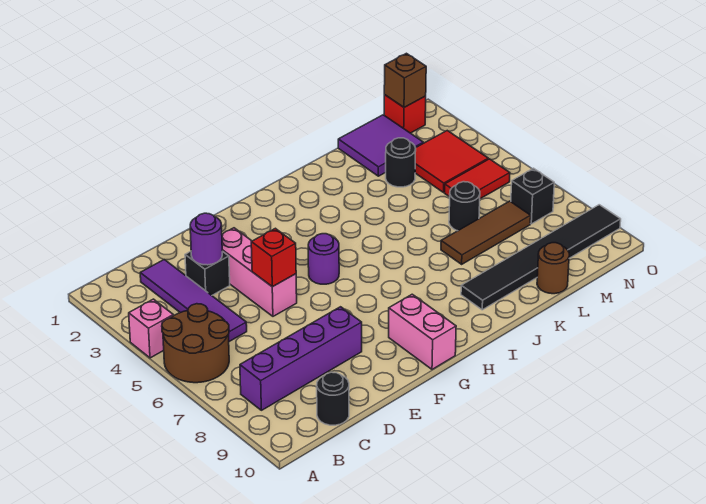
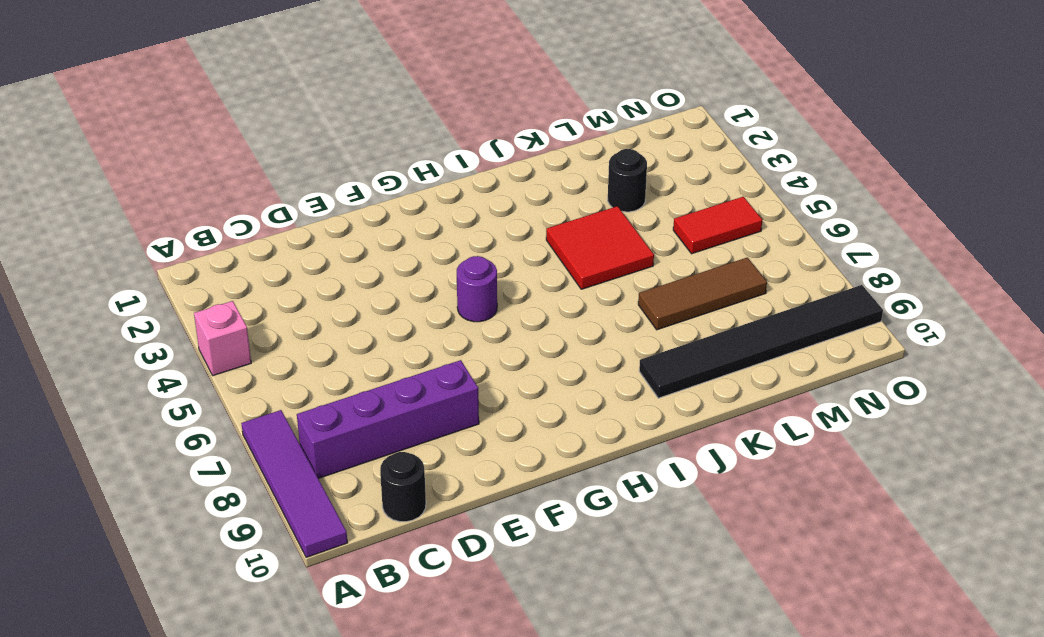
purple tile A7:A10 level 1 -> purple tile C2:C5 level 1
red tile J4:K5 level 1 -> red tile M3:N4 level 1
none -> brown round brick A5:B6 level 1
none -> black brick D3 level 1
none -> pink brick E3:E5 level 1

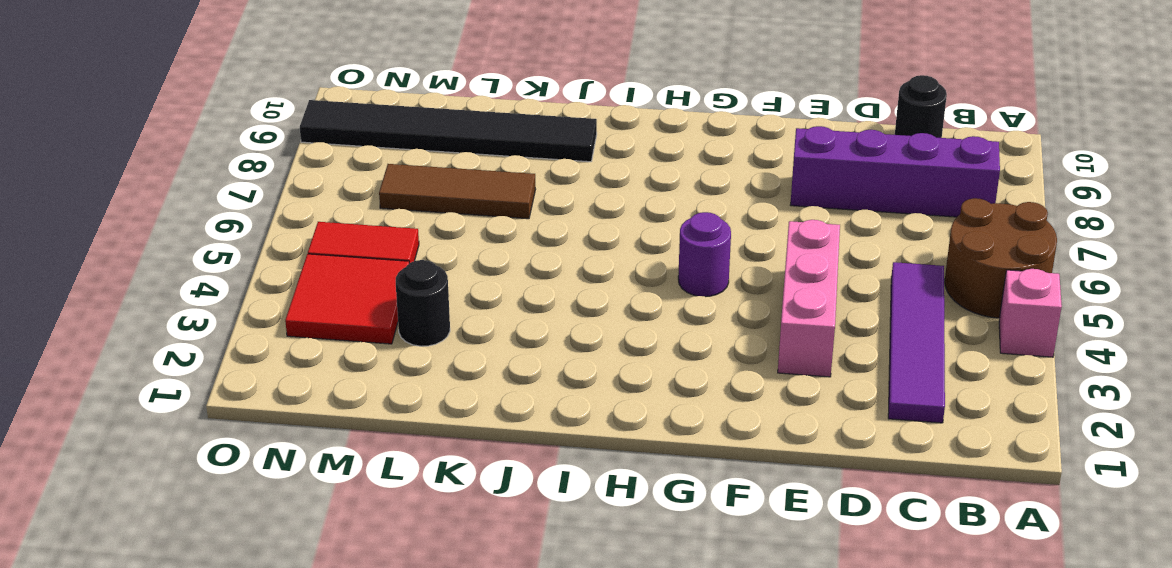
none -> black brick D3 level 1
none -> pink brick G9:G10 level 1
none -> purple tile L1:M2 level 1

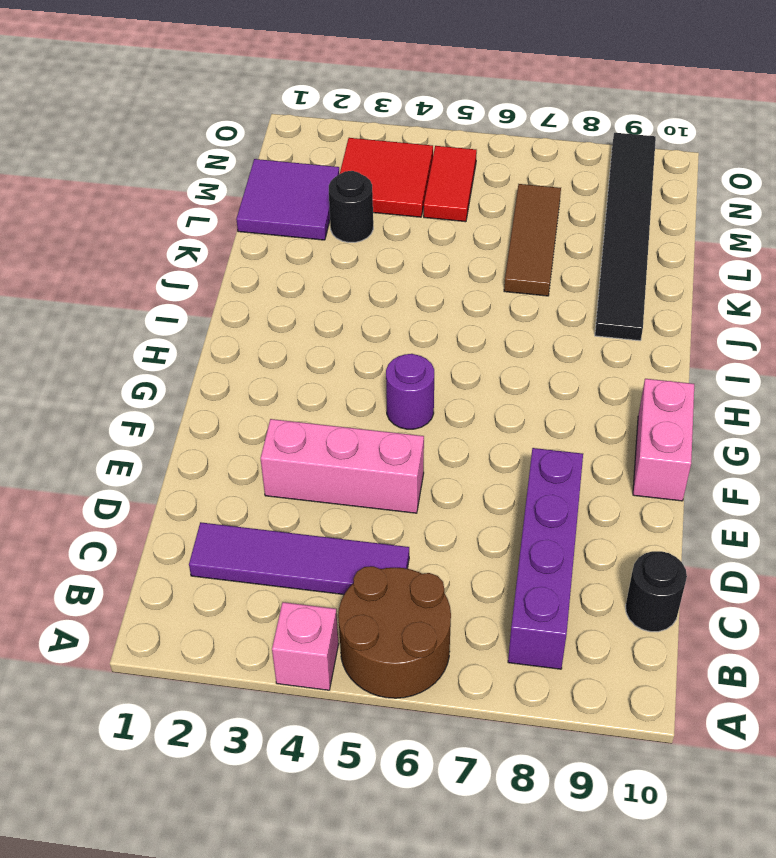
pink brick F10:G10 level 1 -> pink brick G9:G10 level 1
none -> black brick D3 level 1
none -> black round brick L6 level 1
none -> brown round brick L10 level 1

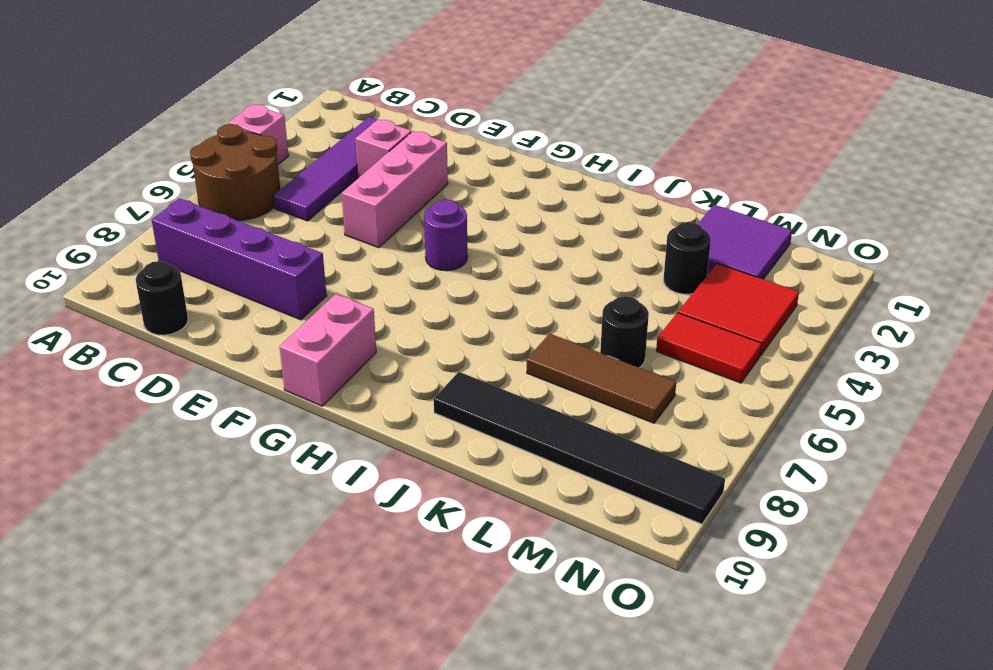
pink brick D3 level 1 -> black brick D3 level 1
none -> brown round brick L10 level 1
none -> red brick N1 level 1
none -> black brick N7 level 1

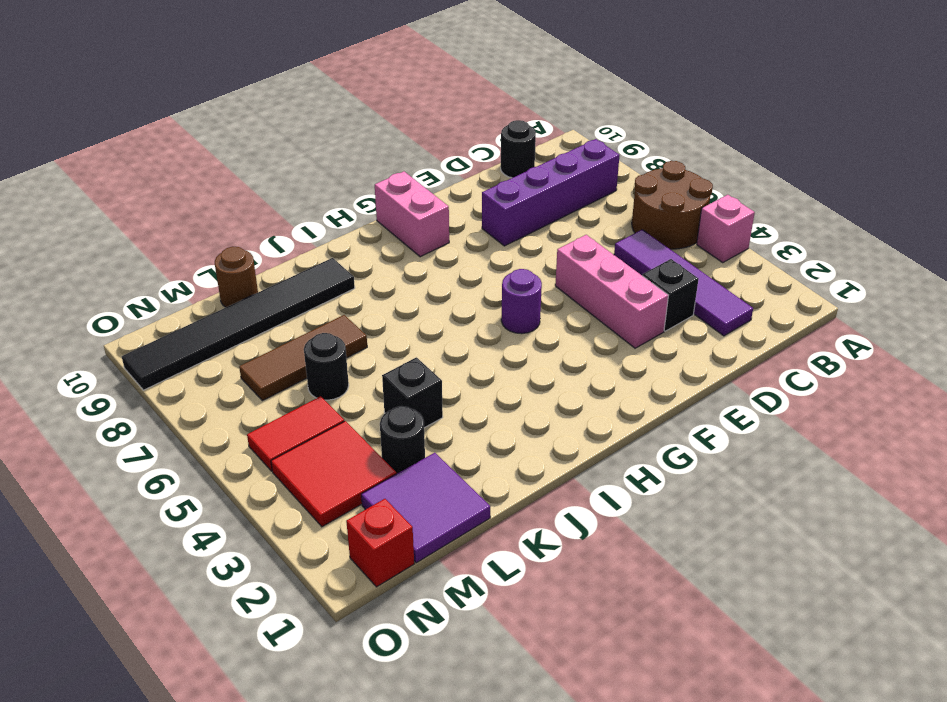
black brick K4 level 1 -> black brick N7 level 1
none -> purple round brick D3 level 2
none -> red brick E5 level 2
none -> brown brick N1 level 2

